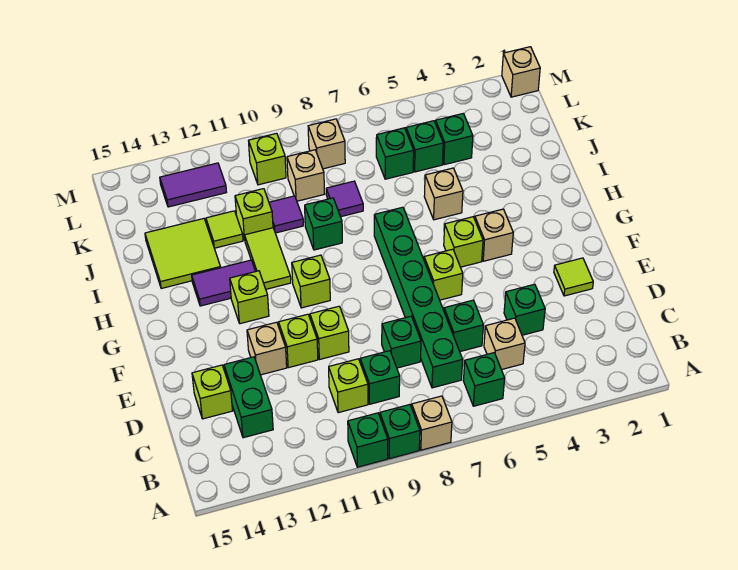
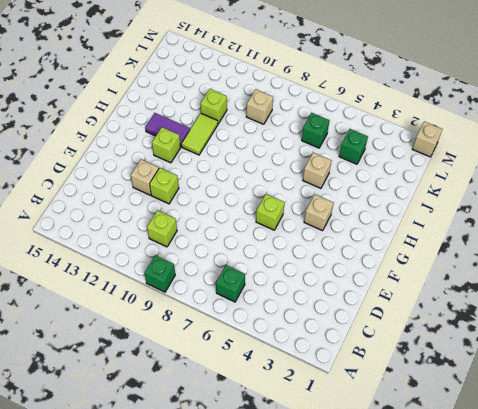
none -> tan brick A8 level 1
none -> green brick A10 level 1
none -> tan brick C5 level 1
none -> green brick C7:H7 level 1

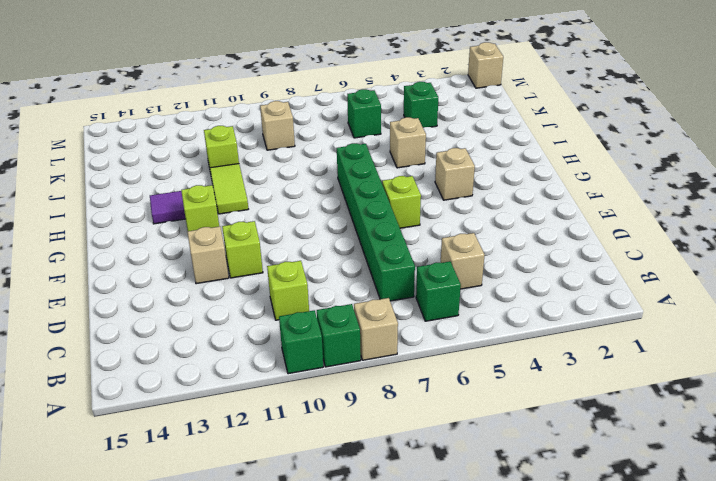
none -> green brick C9 level 1
none -> green brick C13:D13 level 1
none -> green brick D4 level 1
none -> green brick D6 level 1

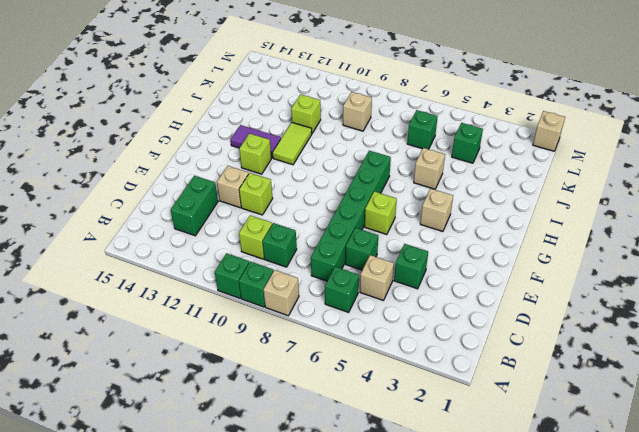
none -> green brick D8 level 1
none -> lime brick D14 level 1
none -> lime tile E2 level 1
none -> lime brick E10 level 1

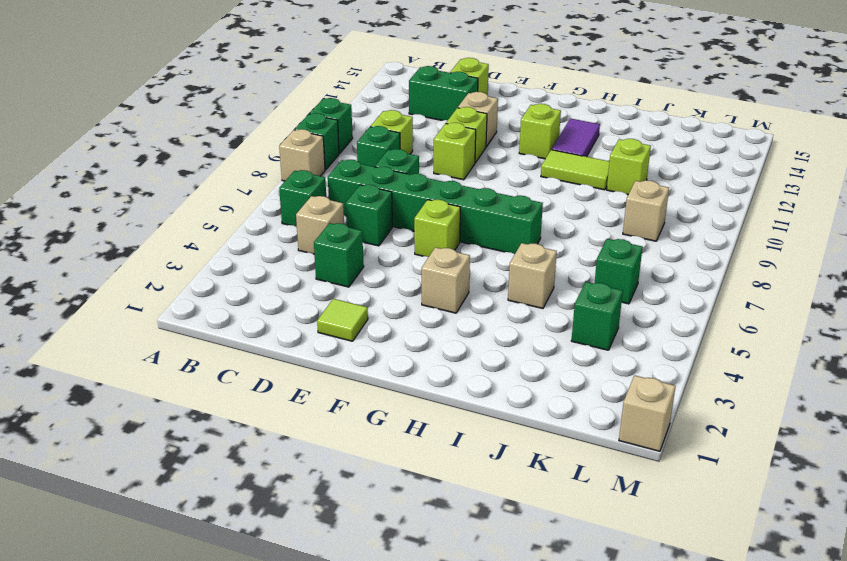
none -> lime brick G5 level 1
none -> lime brick G10 level 1
none -> green brick I9 level 1
none -> lime tile I13:J14 level 1

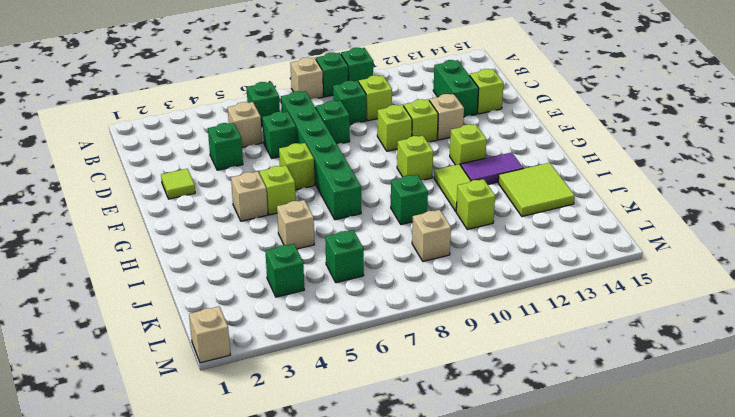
none -> purple tile J8 level 1
none -> purple tile J10 level 1
none -> lime tile J12 level 1
none -> green brick K5 level 1

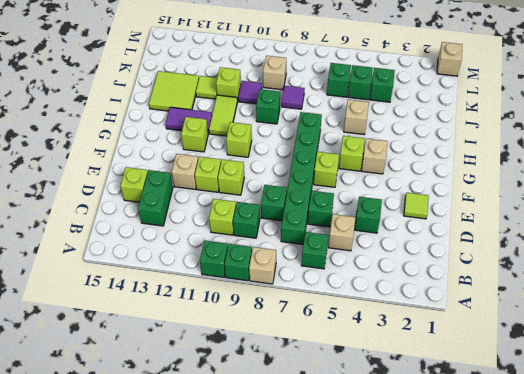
none -> tan brick L8 level 1
none -> lime brick L10 level 1
none -> purple tile L12:L13 level 1

